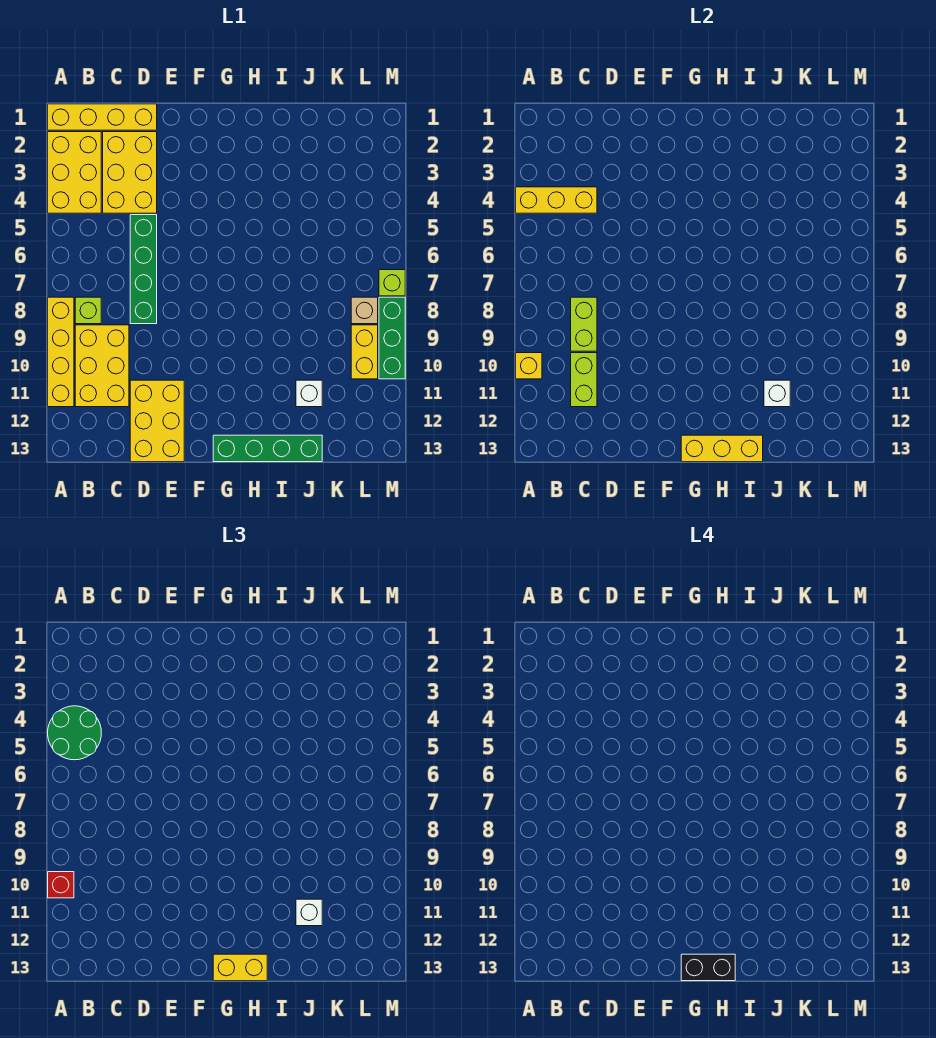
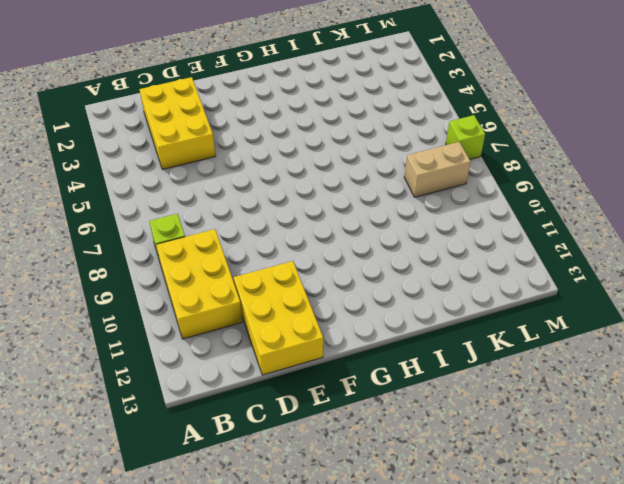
tan brick K8:L8 level 1 -> tan brick L8 level 1
none -> yellow brick A1:D1 level 1
none -> yellow brick A2:B4 level 1
none -> yellow brick A8:A11 level 1

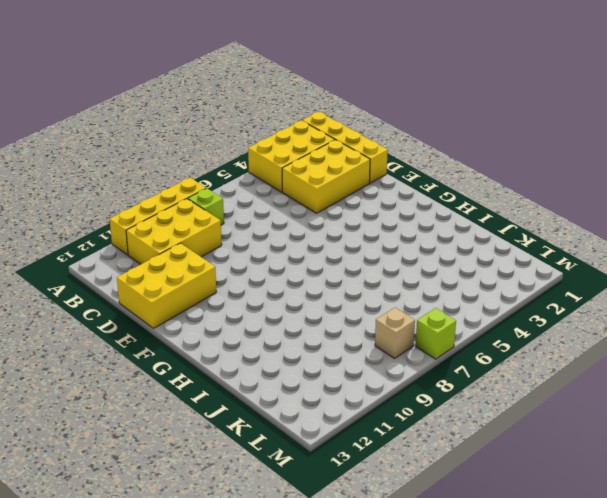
none -> green brick D5:D8 level 1
none -> green brick G13:J13 level 1
none -> white brick J11 level 1

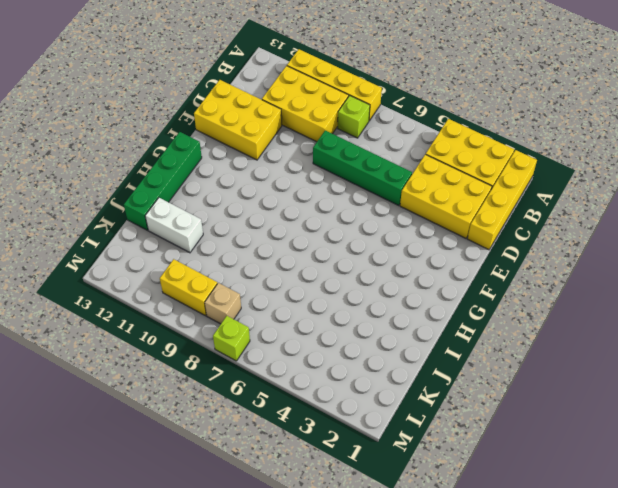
white brick J11:J12 level 1 -> white brick J11 level 1
none -> green brick M8:M10 level 1
none -> yellow brick A4:C4 level 2
none -> yellow brick A10 level 2

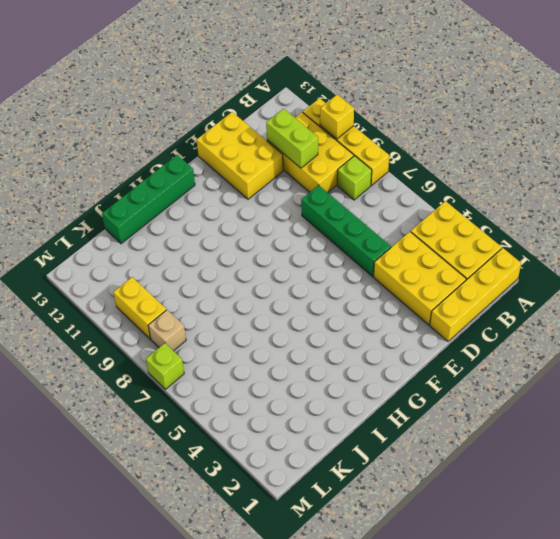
none -> white brick J11 level 1
none -> green brick M8:M10 level 1
none -> yellow brick A4:C4 level 2

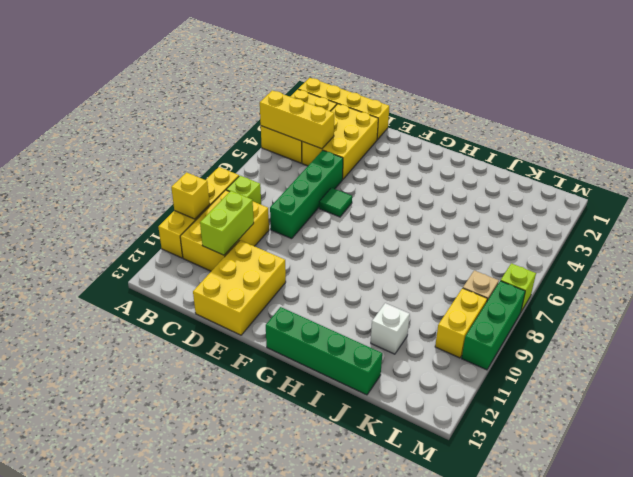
green tile E6 level 1 -> none
none -> lime brick C8:C9 level 2
none -> yellow brick G13:I13 level 2
none -> white brick J11 level 2

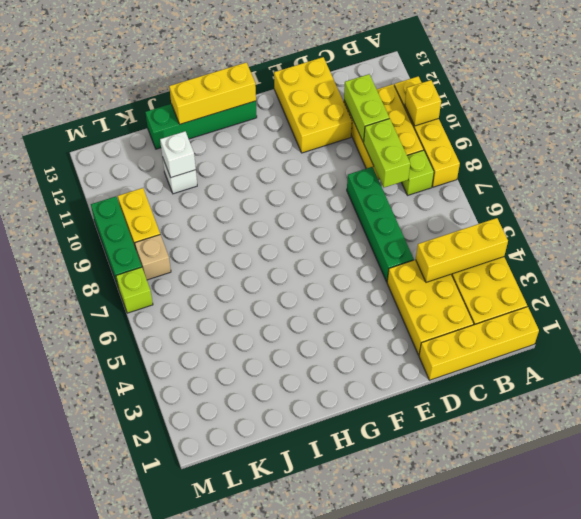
none -> green round brick A4:B5 level 3
none -> red brick A10 level 3
none -> yellow brick G13:H13 level 3

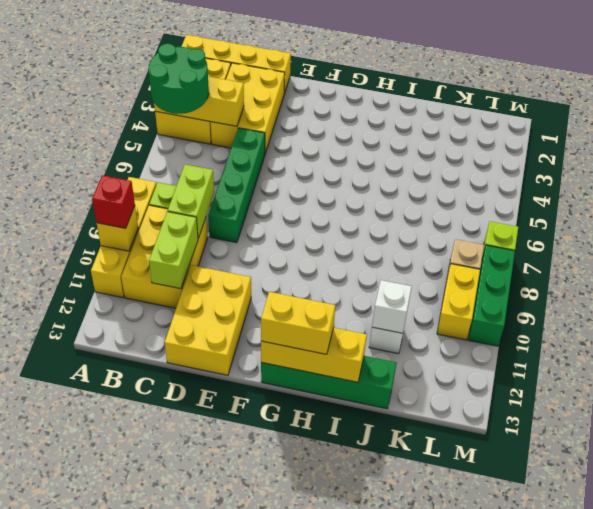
none -> white brick J11 level 3
none -> black brick G13:H13 level 4

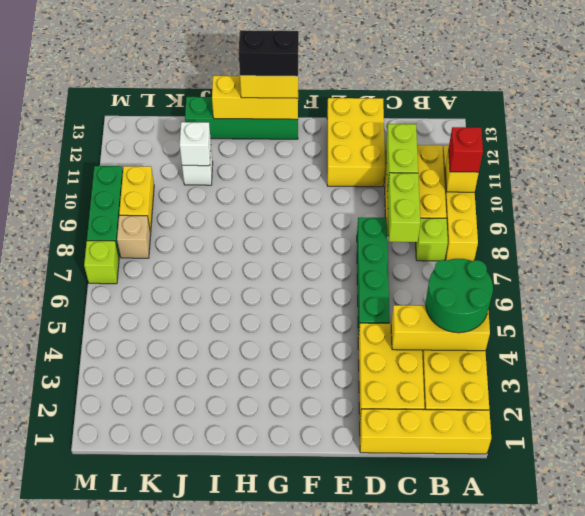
none -> white brick J11 level 3

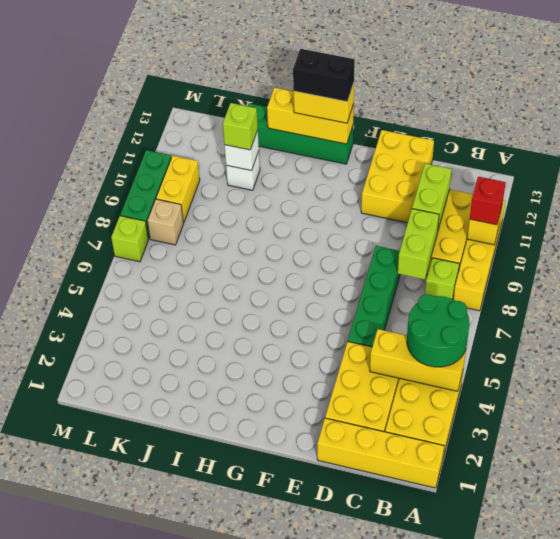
lime brick J11 level 3 -> white brick J11 level 3

